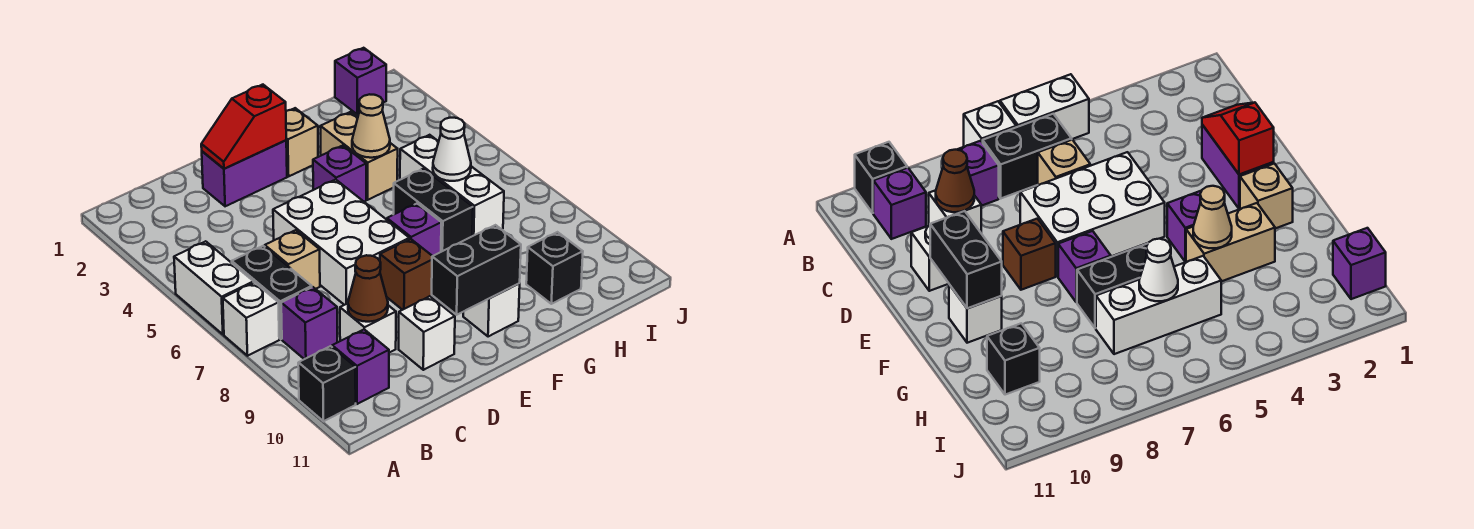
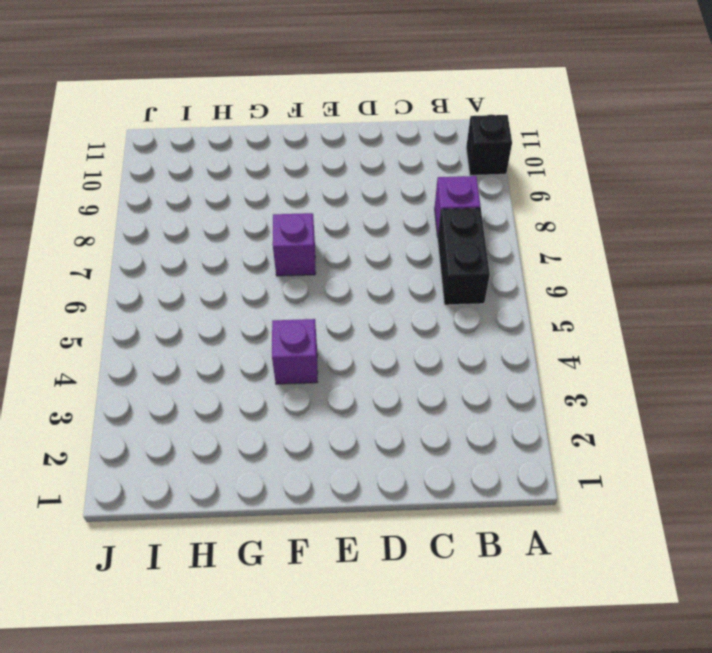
none -> white brick A5:A6 level 1
none -> white brick A7 level 1
none -> purple brick B10 level 1

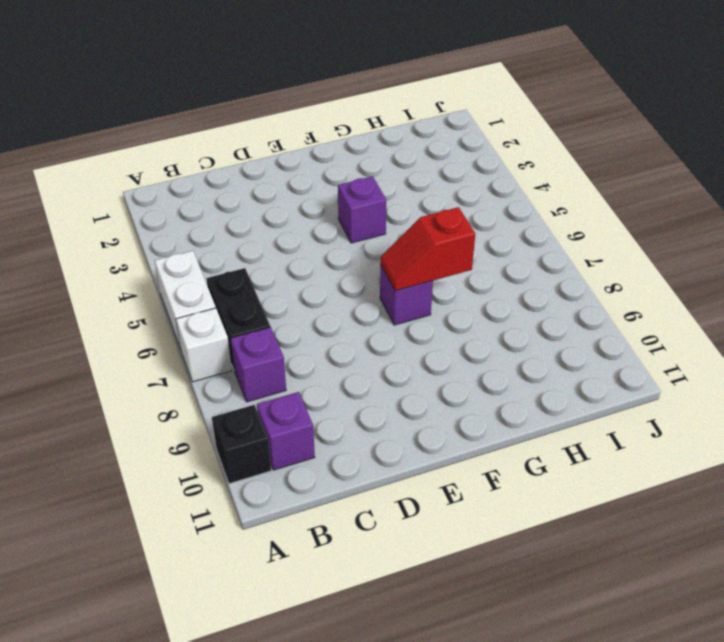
red slope F7:G7 level 2 top G -> red slope D2:E2 level 2 top E
none -> tan brick C6 level 1
none -> white brick C9 level 1
none -> purple brick D2:E2 level 1

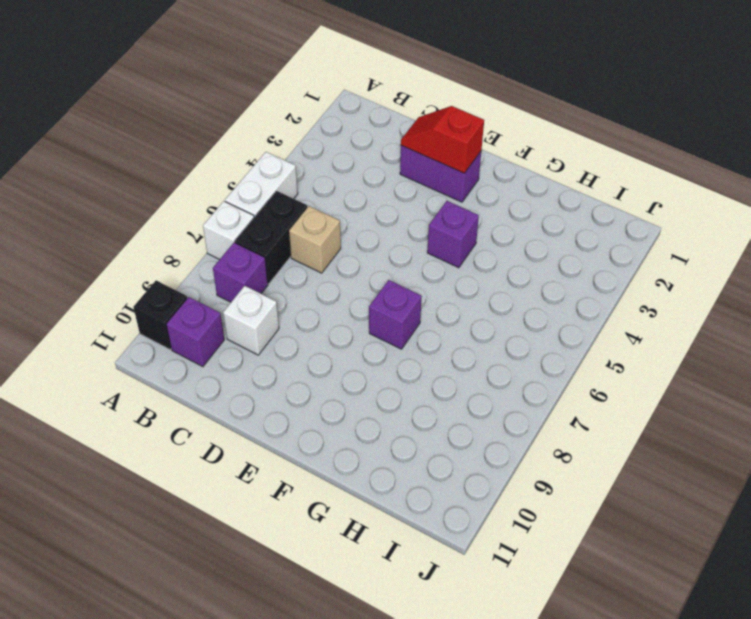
none -> white brick D5:E7 level 1
none -> white brick D10 level 1
none -> brown brick E8 level 1

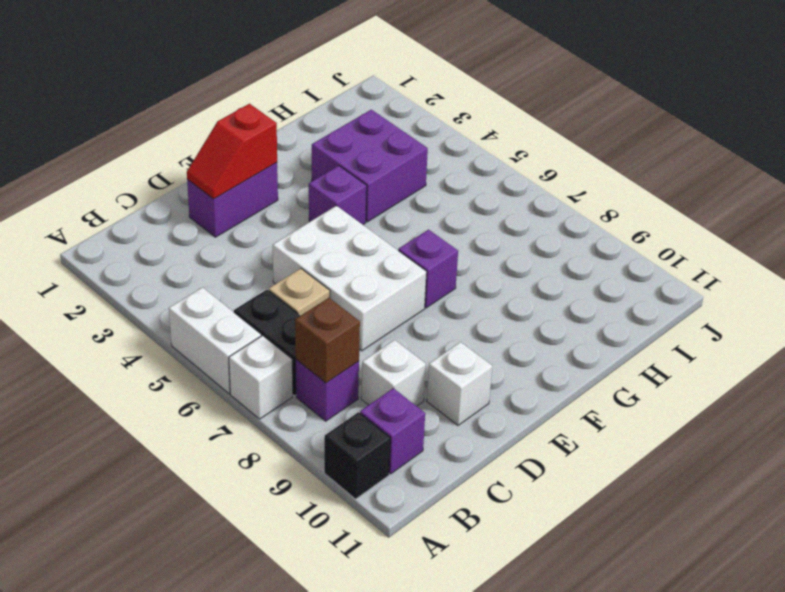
brown brick B8 level 2 -> brown brick E8 level 1
purple brick G3:H4 level 1 -> tan brick G3:G4 level 1
none -> tan brick F2 level 1
none -> white brick F10 level 1
none -> black brick G6:G7 level 1

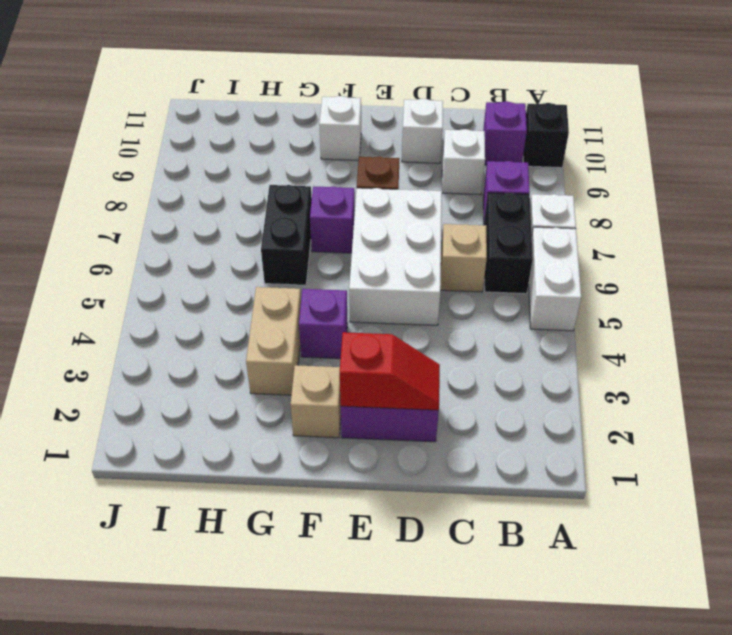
none -> white brick H5:H7 level 1
none -> black brick H10 level 1
none -> purple brick I1 level 1

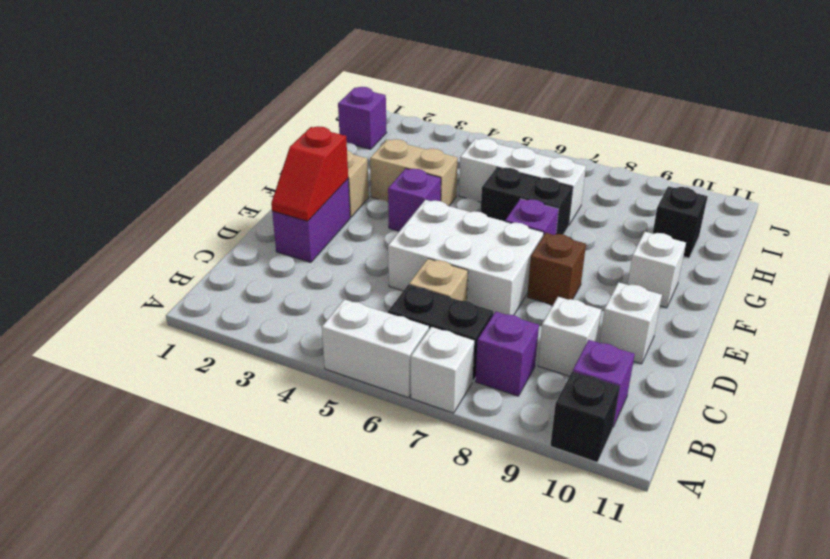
none -> brown cone C9 level 2
none -> black brick E10:F10 level 2
none -> tan cone G4 level 2

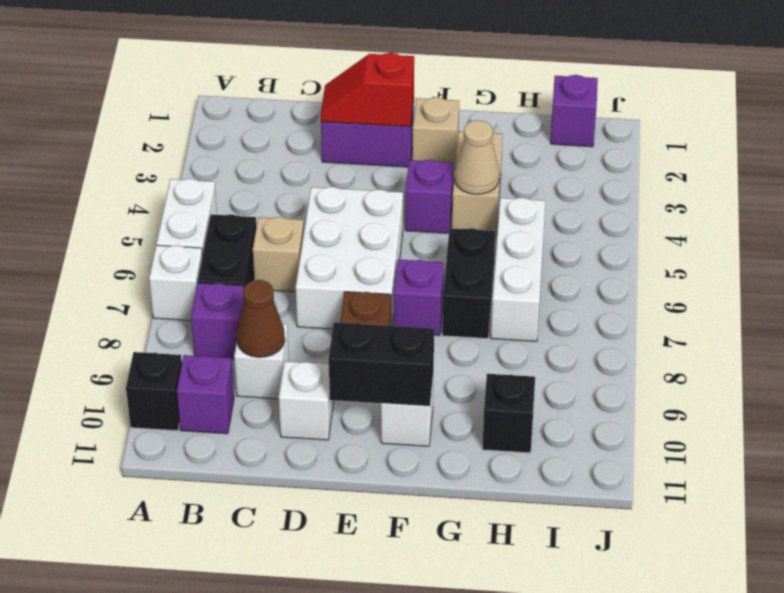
none -> white cone H6 level 2

